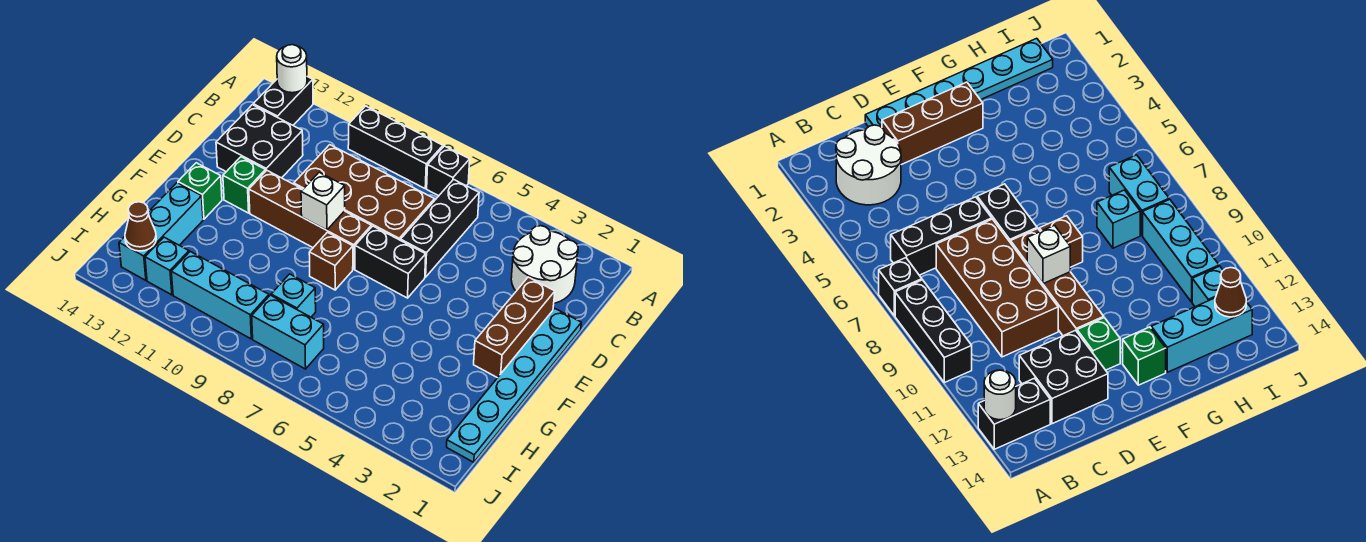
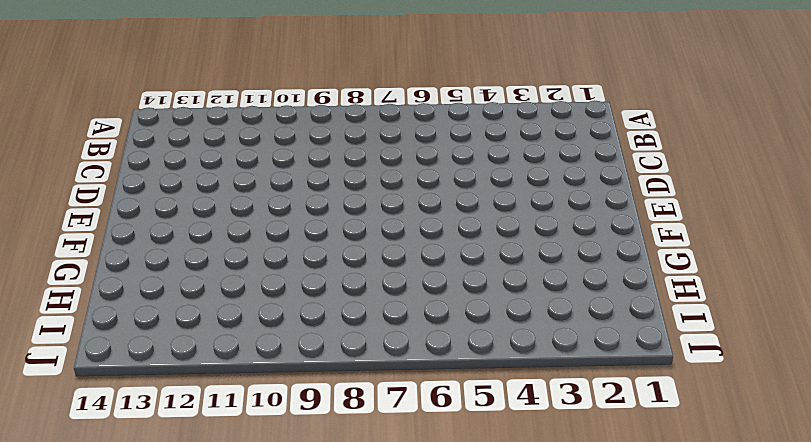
none -> black brick A7 level 1
none -> black brick A8:A10 level 1
none -> black brick A13:B13 level 1

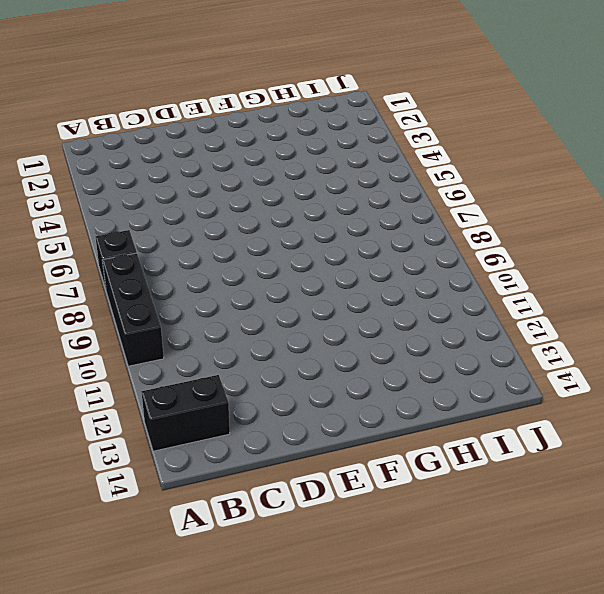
none -> white round brick B2:C3 level 1
none -> black brick B6:D6 level 1
none -> brown brick C7:D10 level 1

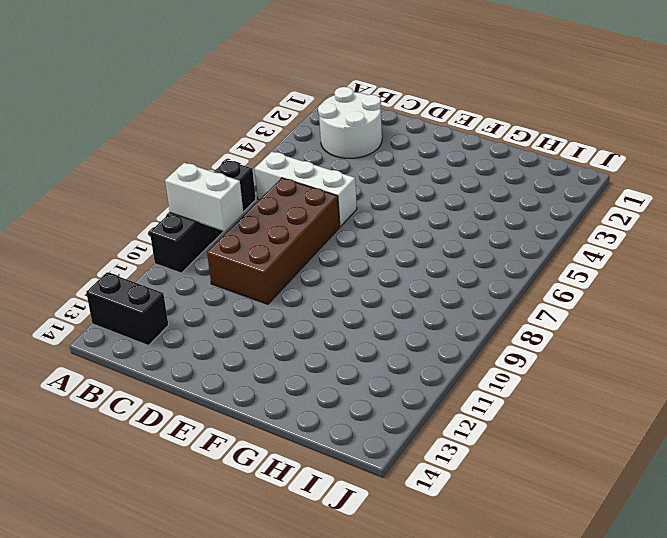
white brick A9:B9 level 2 -> none
white brick B6:D6 level 1 -> black brick B6:D6 level 1
none -> black brick C12:D13 level 1
none -> cyan plate D1:I1 level 1
none -> brown brick D2:F2 level 1

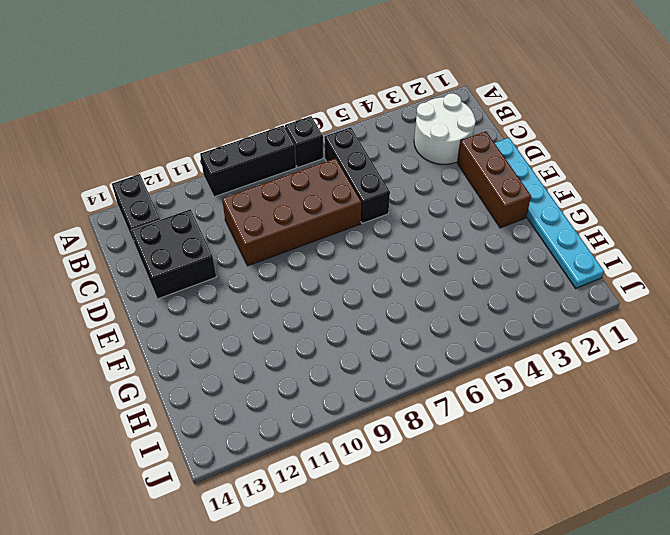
none -> black brick E6:E7 level 1
none -> brown brick E8:E11 level 1
none -> green brick E12 level 1

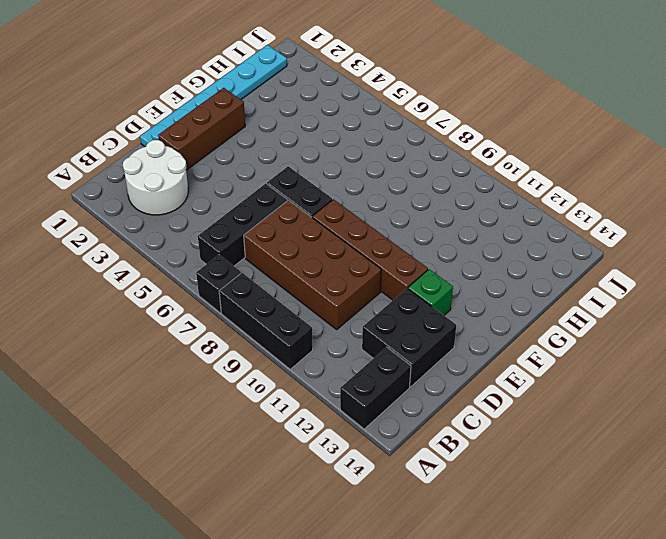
none -> brown brick F8 level 1
none -> green brick F13 level 1
none -> cyan brick G13:I13 level 1

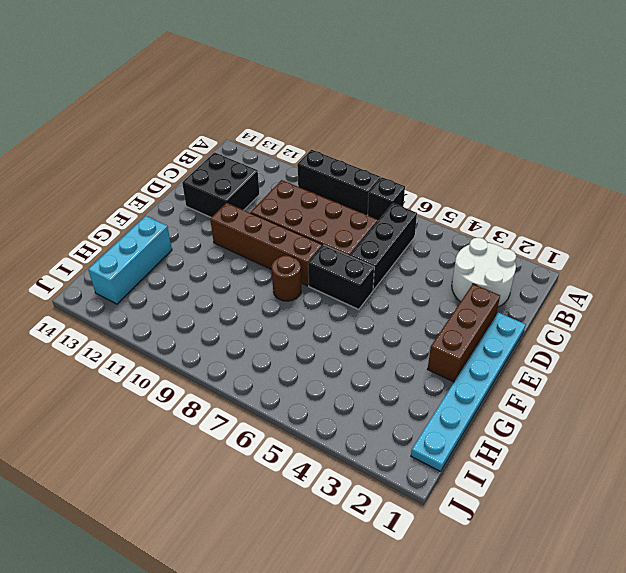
brown round brick F8 level 1 -> brown brick F8 level 1
none -> black brick A13:B13 level 1
none -> green brick E12 level 1
none -> green brick F13 level 1

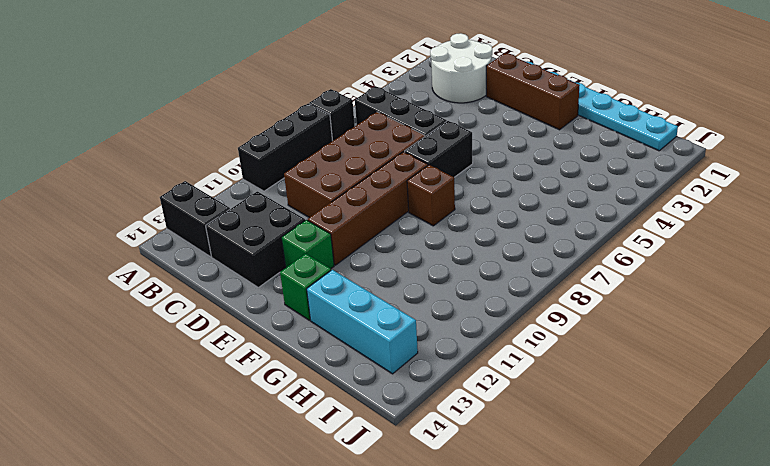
none -> cyan brick H8 level 1
none -> cyan brick I7:I8 level 1
none -> cyan brick I9:I11 level 1

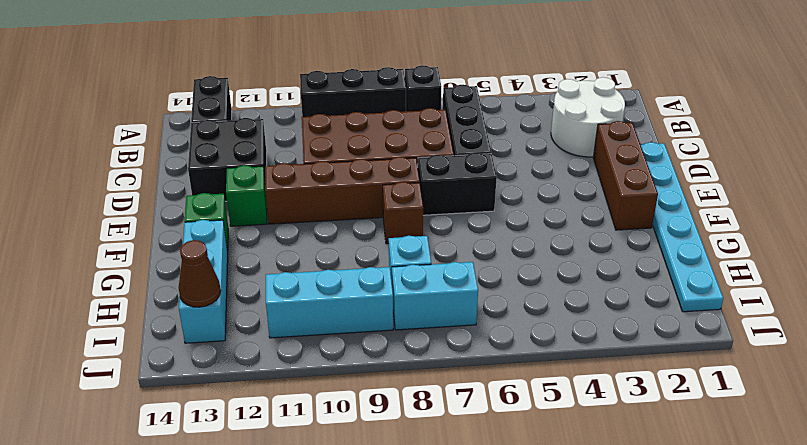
none -> cyan brick I12 level 1
none -> white round brick A13 level 2
none -> white brick E9 level 2

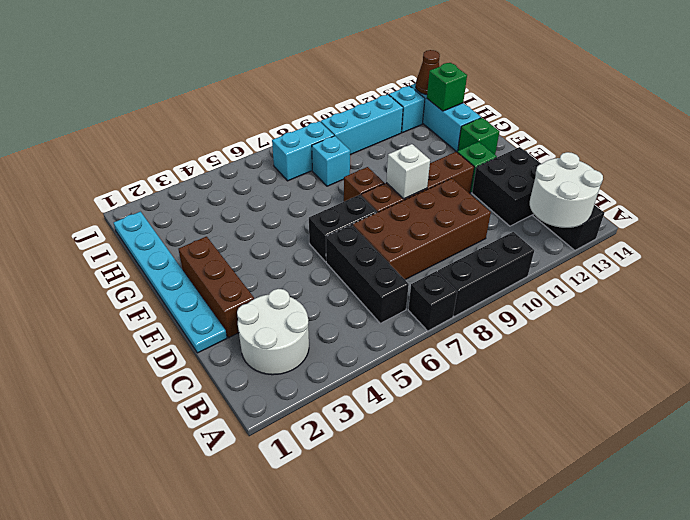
white round brick A12:B13 level 2 -> white round brick A13 level 2
green brick H13 level 2 -> none

